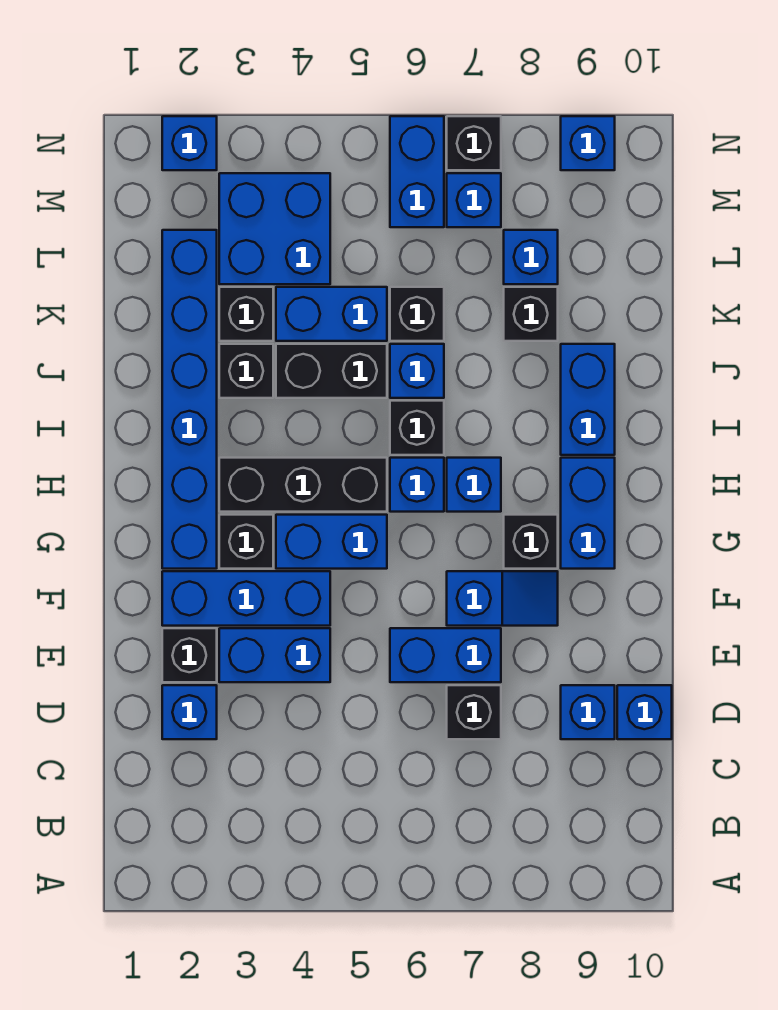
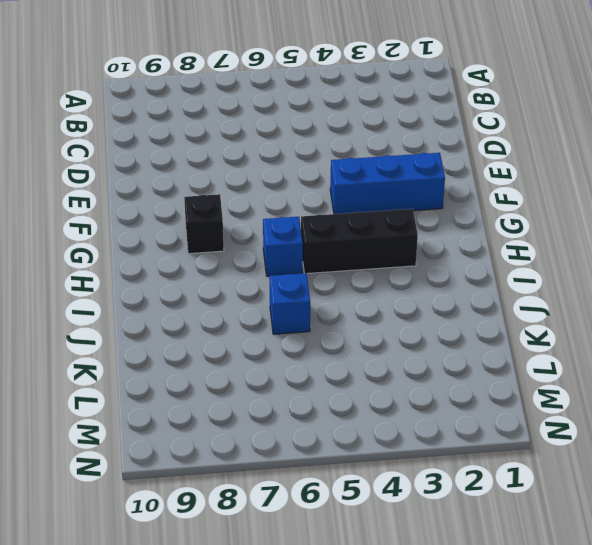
none -> blue brick D2 level 1
none -> black brick D7 level 1
none -> blue brick D9 level 1
none -> blue brick D10 level 1

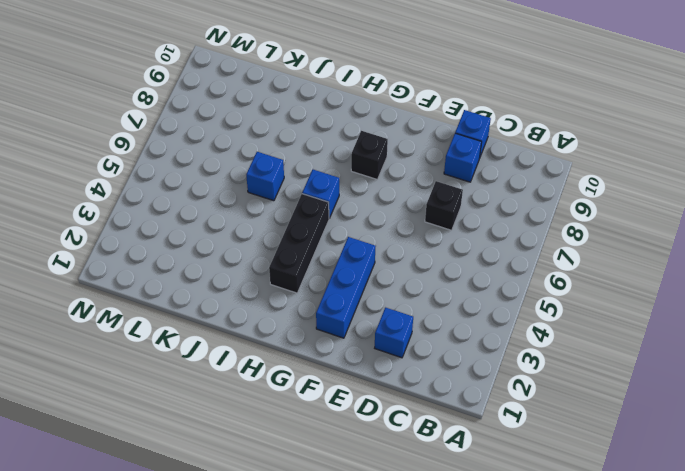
none -> black brick E2 level 1
none -> blue brick E3:E4 level 1
none -> blue brick E6:E7 level 1
none -> blue slope F7:F8 level 1 top 7

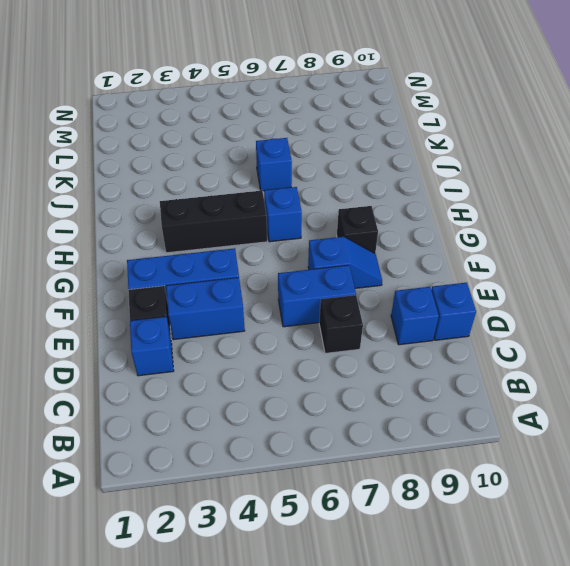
none -> blue brick G2:L2 level 1
none -> black brick G3 level 1
none -> blue brick G4:G5 level 1
none -> blue brick G9:H9 level 1

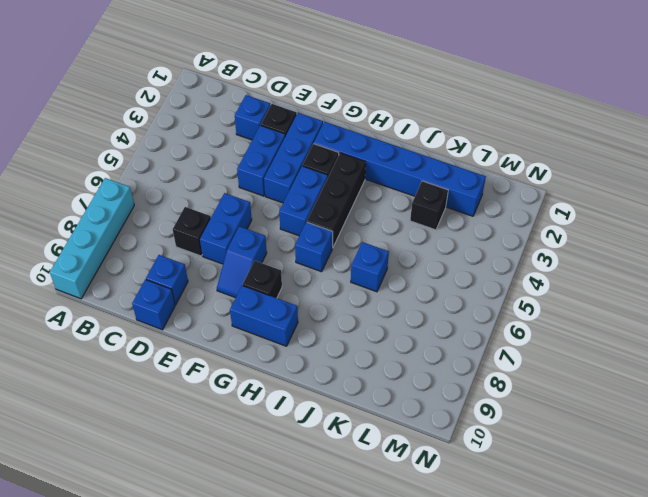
cyan brick A7:A10 level 1 -> none
none -> blue brick H7 level 1
none -> black brick I6 level 1
none -> blue brick I9:J9 level 1
none -> black brick J3 level 1

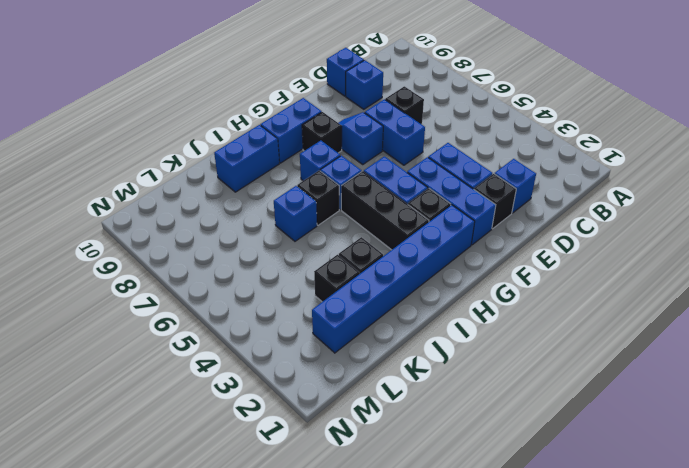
none -> black brick J4:J5 level 1
none -> blue brick K4:K5 level 1
none -> black brick K6 level 1
none -> black brick K8 level 1

